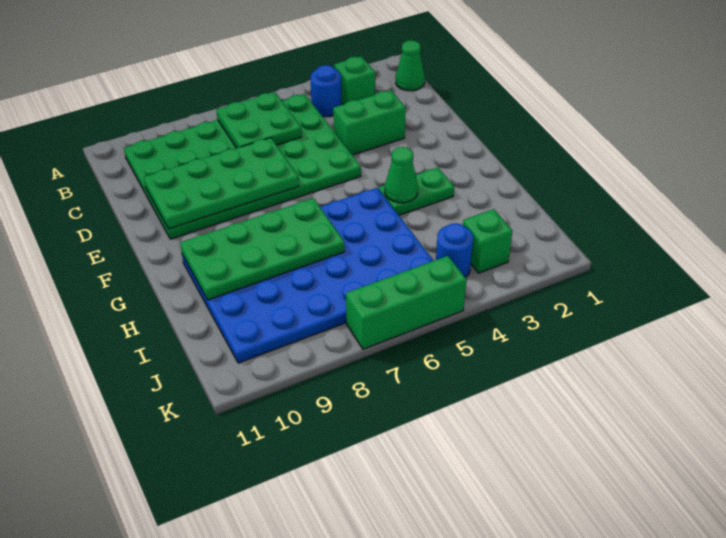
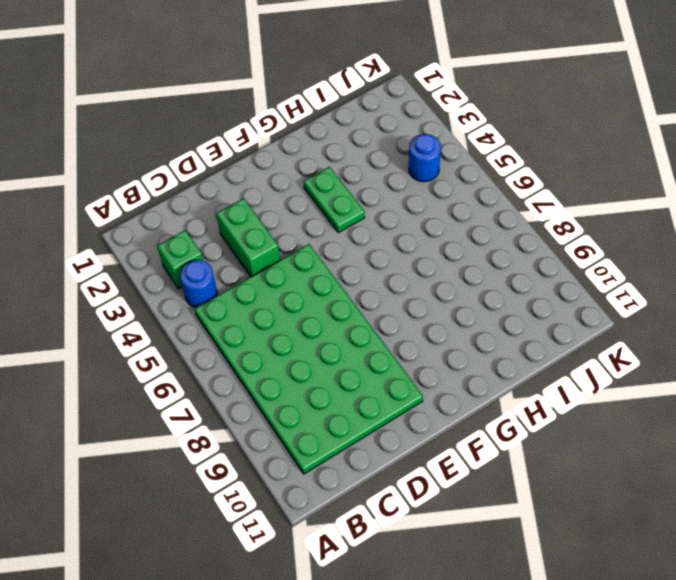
none -> green cone B1 level 1
none -> blue plate G5:J10 level 1
none -> green brick J3 level 1

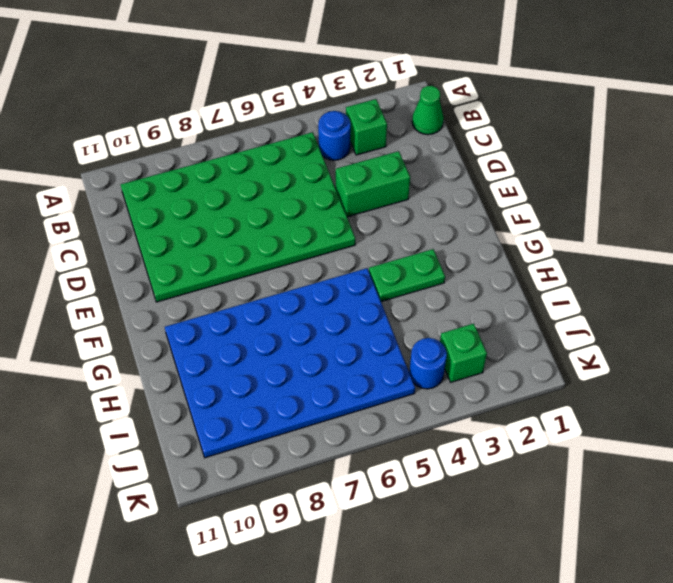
none -> green brick K5:K7 level 1
none -> green plate B6:C7 level 2
none -> green plate D7:E10 level 2

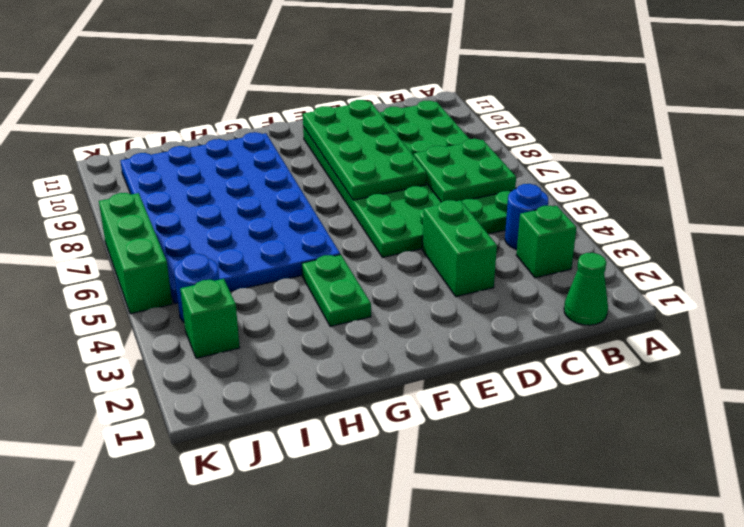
none -> green cone G4 level 2
none -> green plate G7:H10 level 2

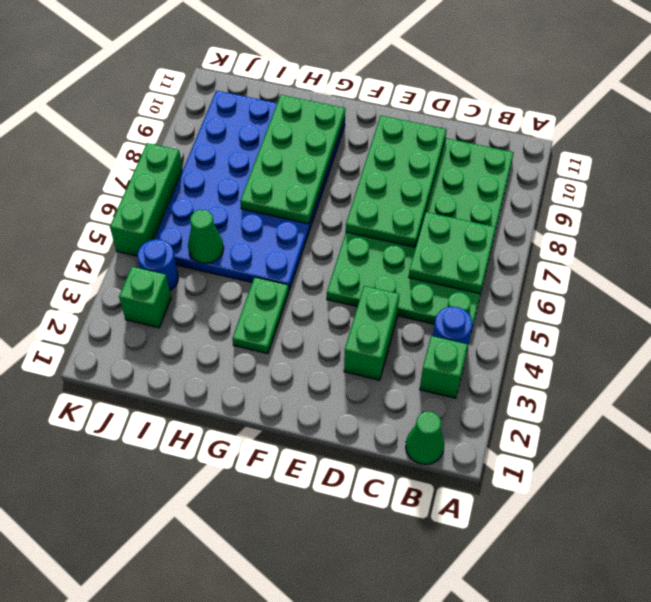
green cone I5 level 2 -> green cone G4 level 2

